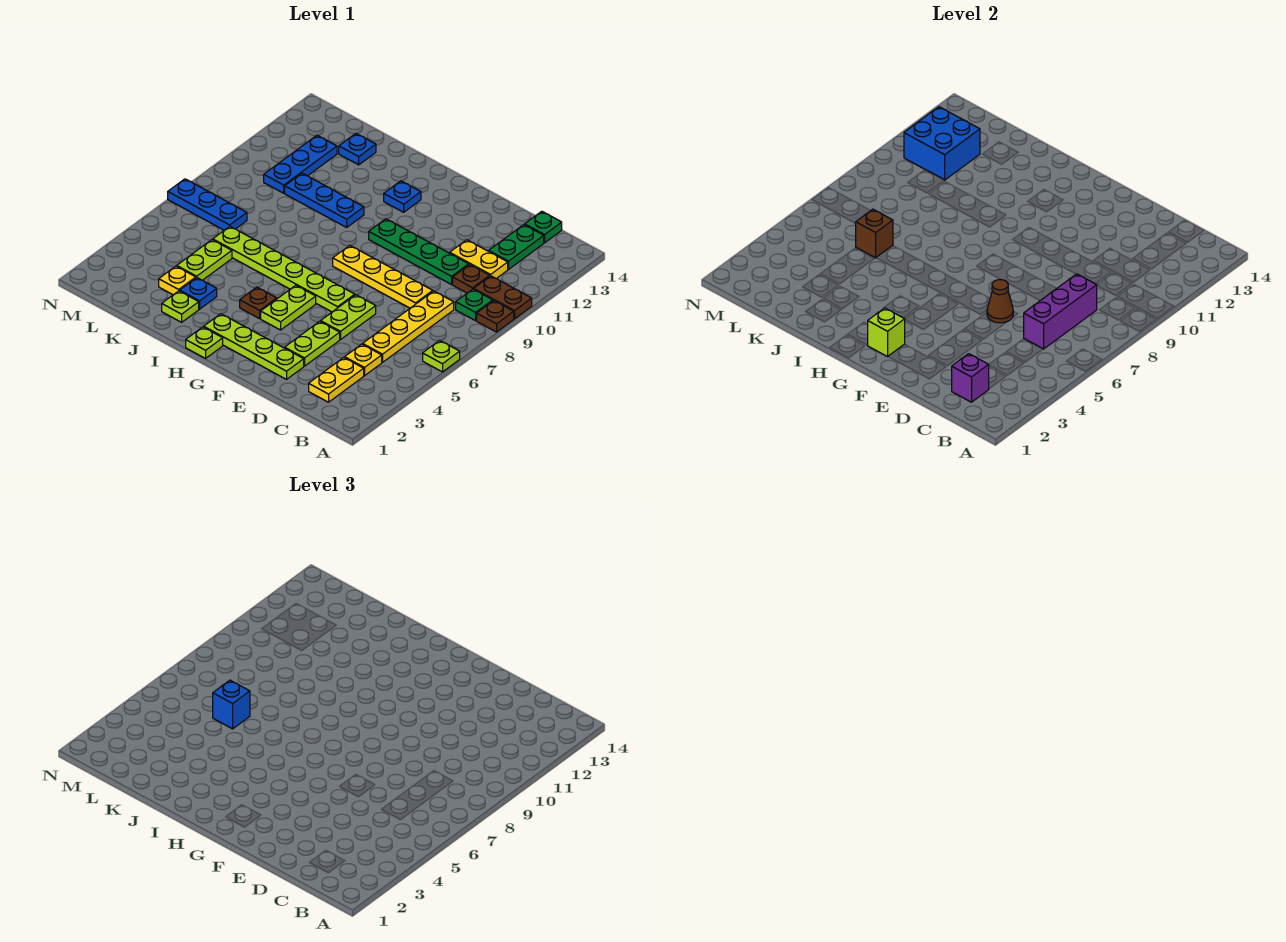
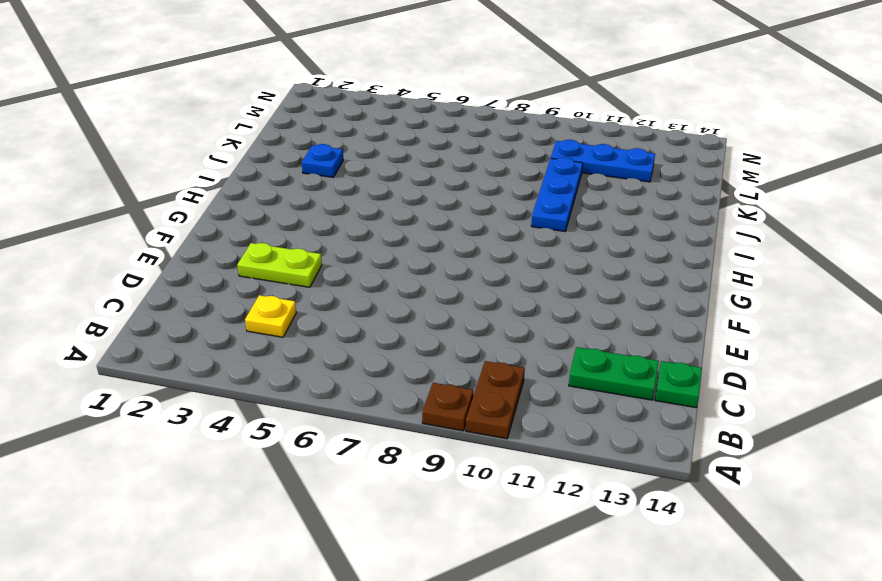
none -> lime plate A6 level 1
none -> green plate B9 level 1
none -> yellow plate C2:C3 level 1
none -> yellow plate C5:C8 level 1

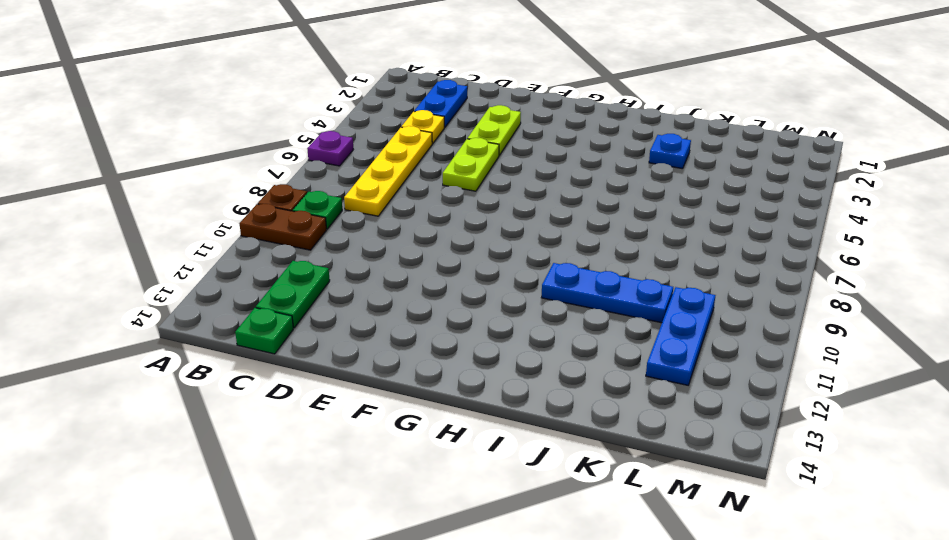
purple plate A6 level 1 -> lime plate A6 level 1
blue plate C2:C3 level 1 -> yellow plate C2:C3 level 1
none -> brown plate C10 level 1
none -> yellow plate C11:D11 level 1
none -> yellow plate D8:G8 level 1
none -> green plate D10:G10 level 1

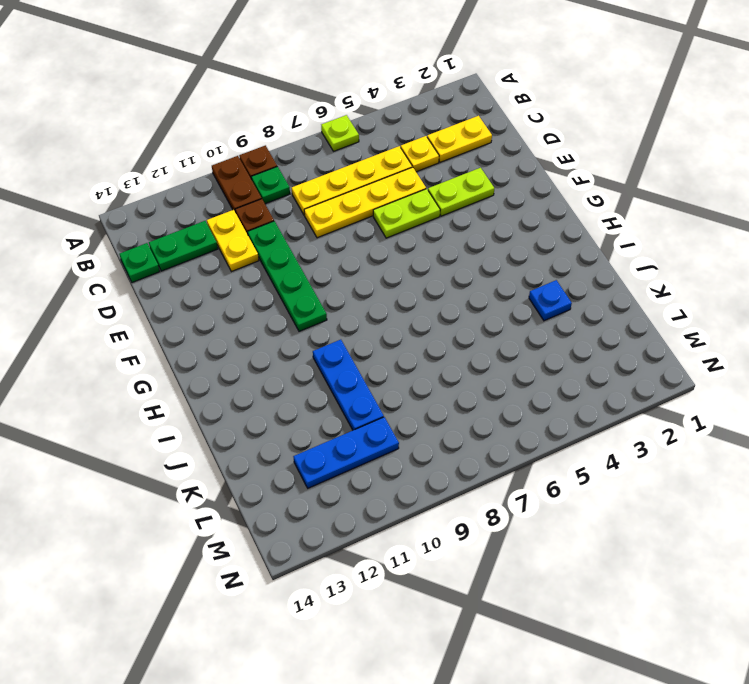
yellow plate D5:D8 level 1 -> yellow plate D8:G8 level 1
none -> lime plate E2:H2 level 1
none -> lime plate F6:K6 level 1
none -> lime plate G4:G5 level 1
none -> lime plate H1 level 1

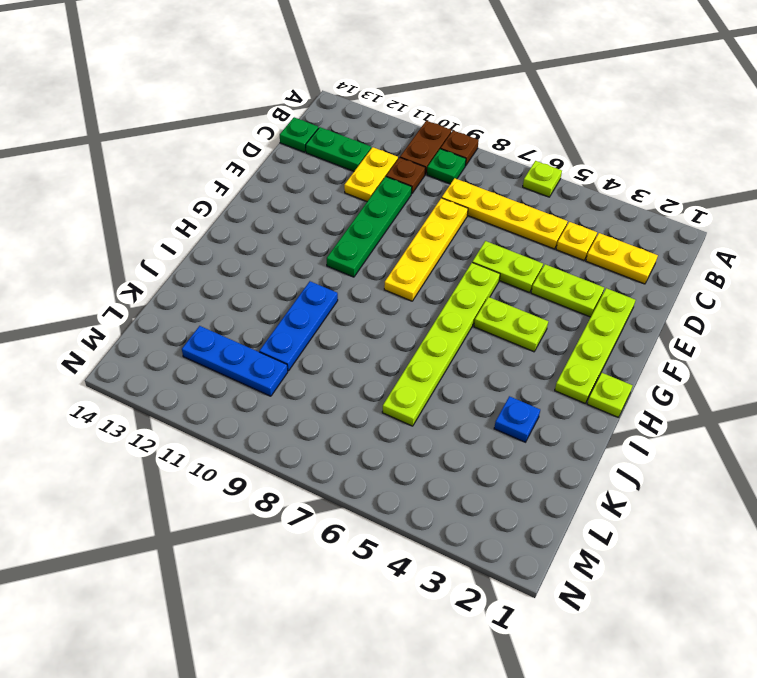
none -> brown plate H4 level 1
none -> blue plate H12 level 1
none -> lime plate J2 level 1
none -> yellow plate K3 level 1

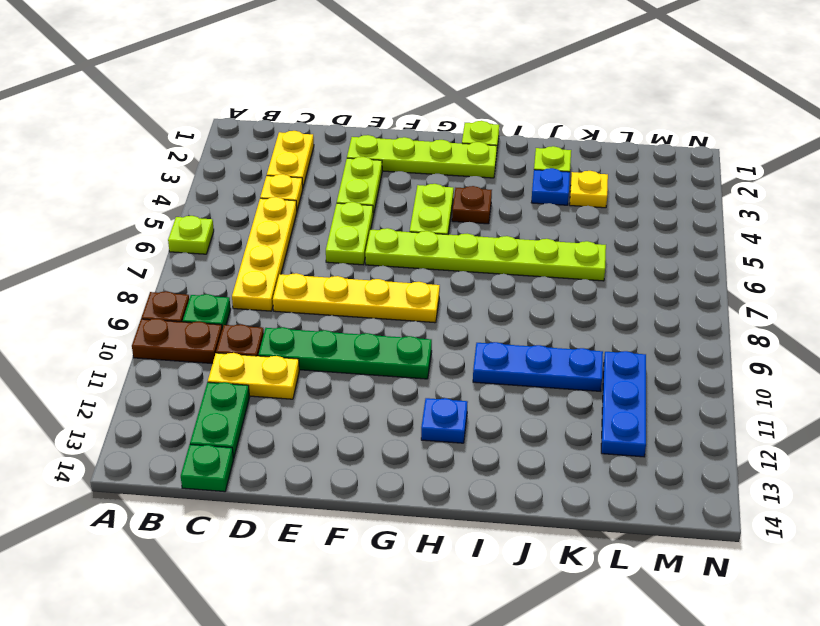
none -> lime plate K4:K5 level 1
none -> blue plate K13 level 1
none -> blue plate L7:N7 level 1
none -> purple brick C2 level 2

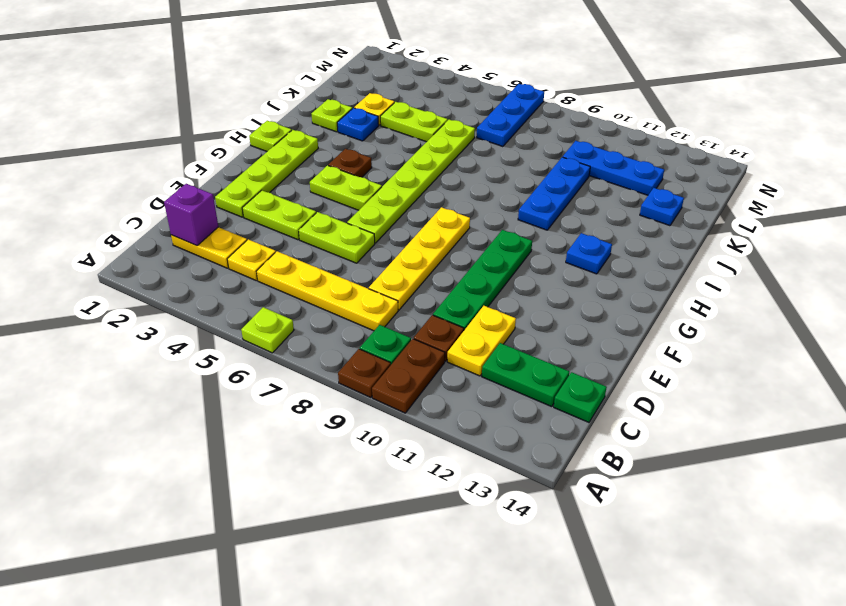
none -> purple brick C6:C8 level 2
none -> brown cone E6 level 2
none -> lime brick G2 level 2
none -> brown brick K6 level 2

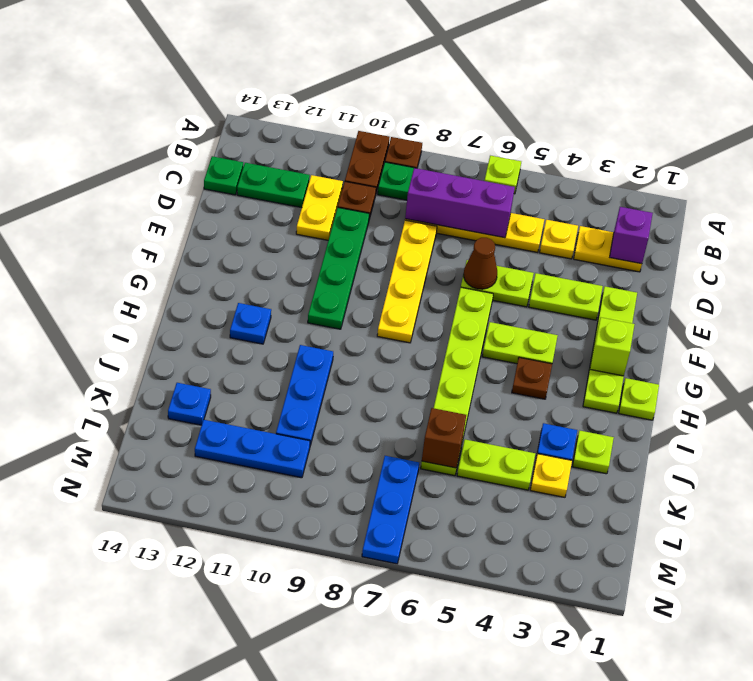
none -> blue brick L11:M12 level 2
none -> blue brick K6 level 3

